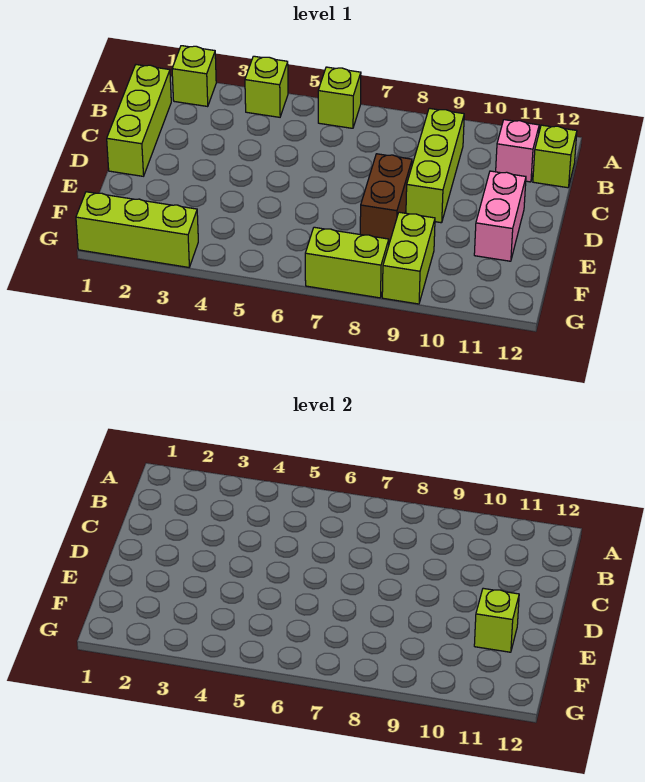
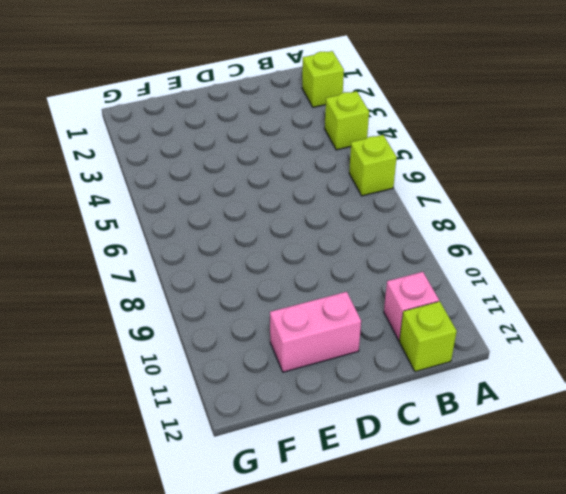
none -> lime brick B1:D1 level 1
none -> lime brick B9:D9 level 1
none -> brown brick D8:E8 level 1

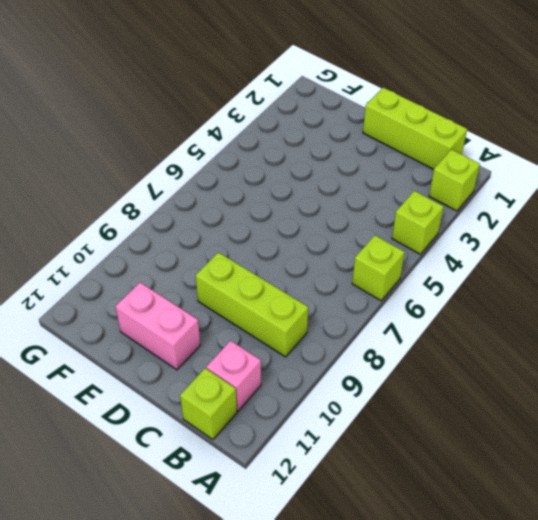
none -> brown brick D8:E8 level 1
none -> lime brick F9:G9 level 1
none -> lime brick G1:G3 level 1

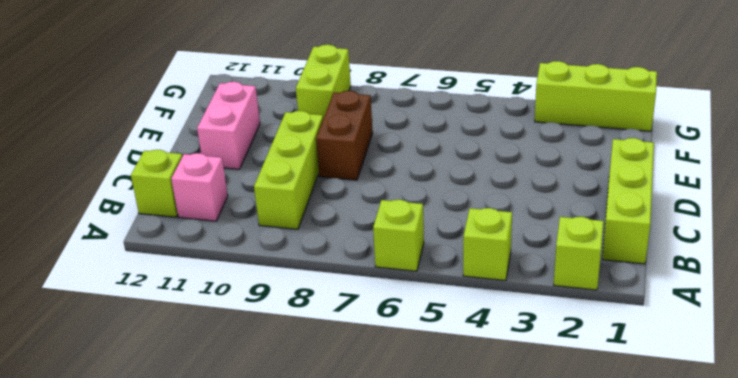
none -> lime brick G7:G8 level 1
none -> lime brick E11 level 2

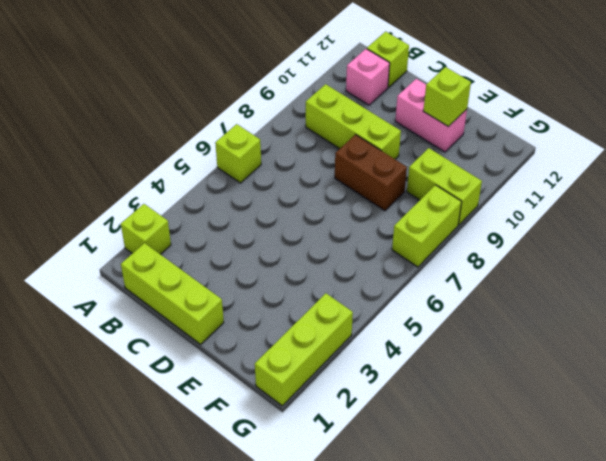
none -> lime brick A4 level 1

